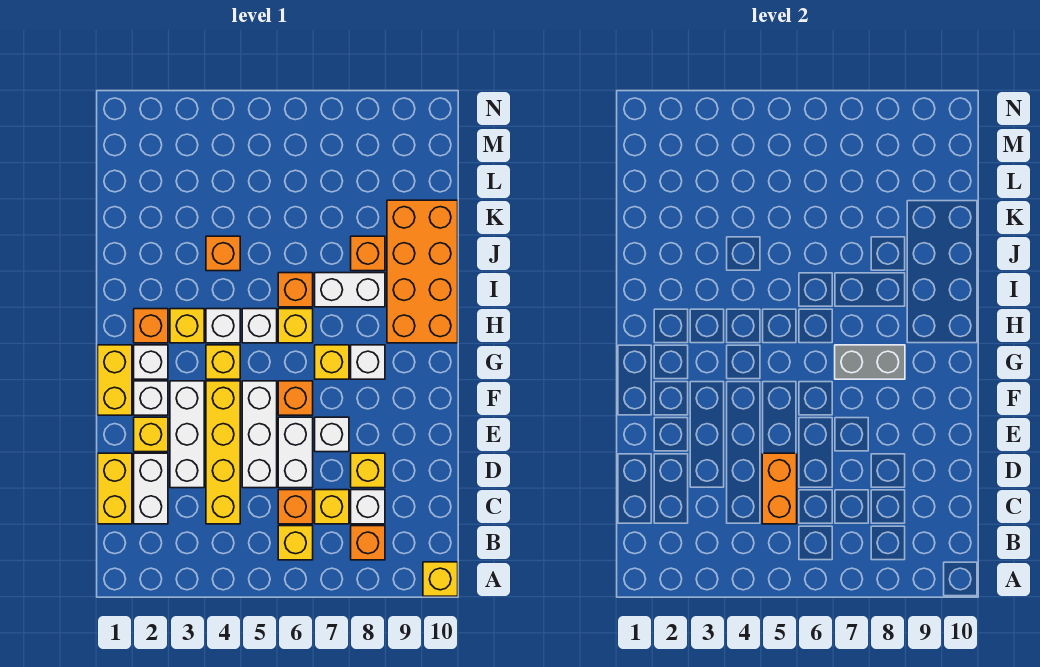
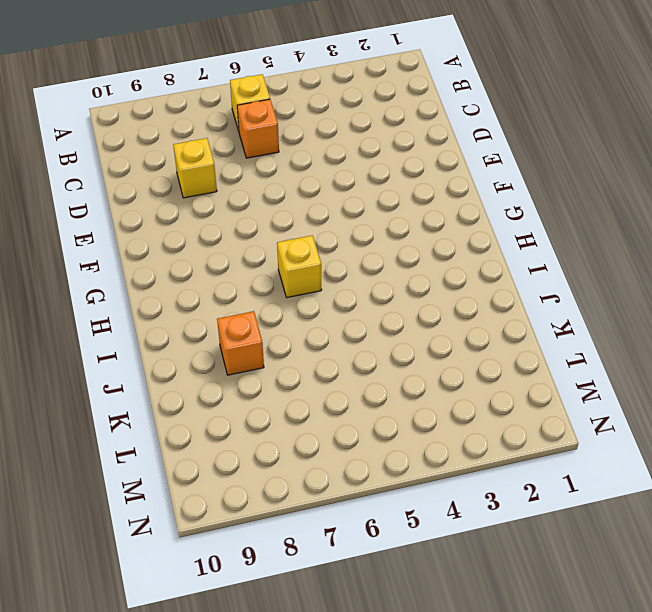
none -> yellow brick A10 level 1
none -> orange brick B8 level 1
none -> yellow brick C1:D1 level 1
none -> white brick C2:D2 level 1

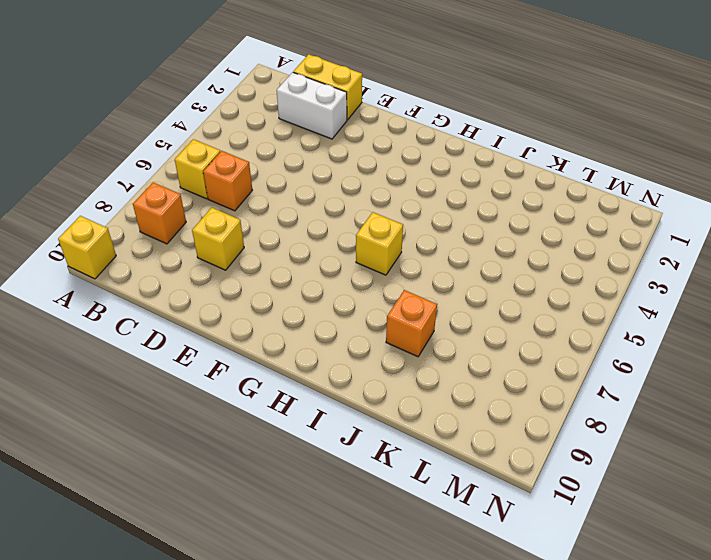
none -> yellow brick C4:F4 level 1
none -> yellow brick C7 level 1
none -> white brick C8 level 1
none -> white brick D3:F3 level 1

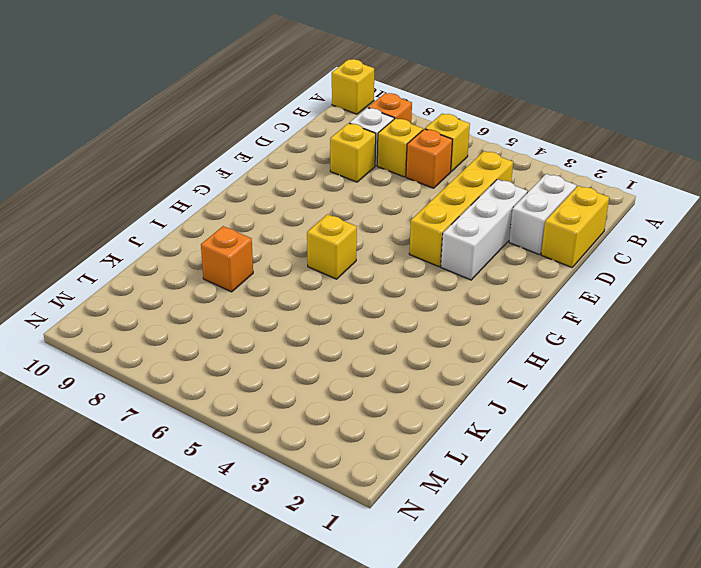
none -> white brick D5:F5 level 1
none -> white brick D6:E6 level 1
none -> yellow brick E2 level 1
none -> white brick E7 level 1

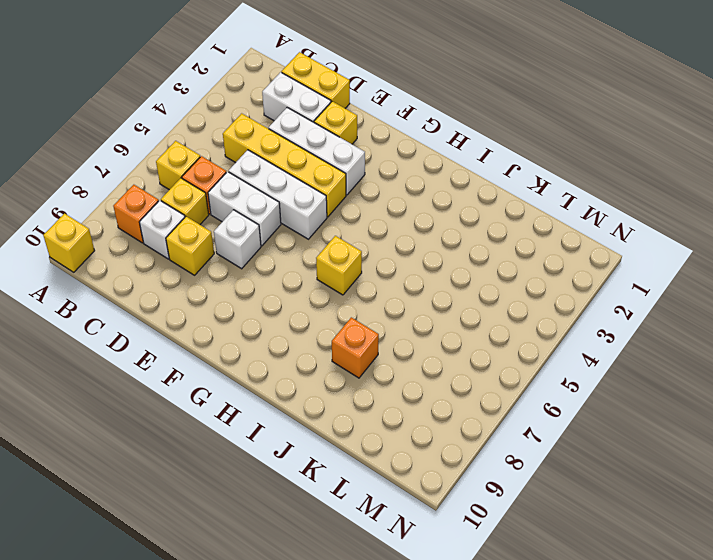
none -> yellow brick F1:G1 level 1
none -> white brick F2 level 1
none -> orange brick F6 level 1
none -> white brick G2 level 1

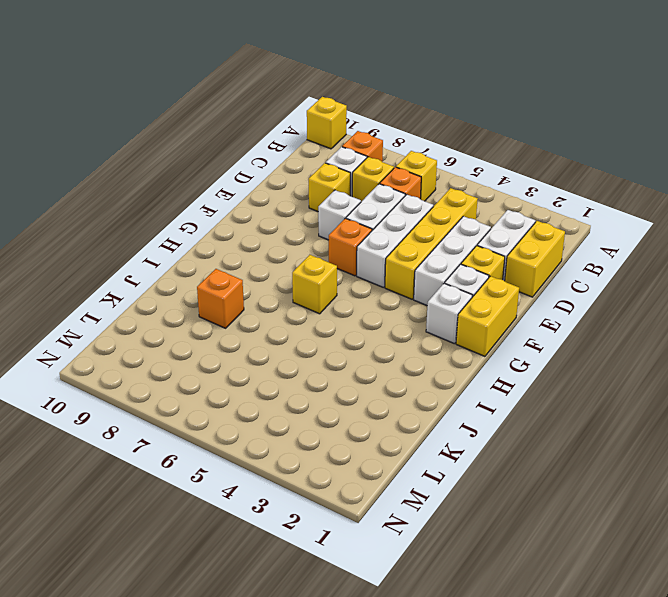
none -> yellow brick G4 level 1
none -> yellow brick G7 level 1
none -> white brick G8 level 1
none -> orange brick H2 level 1

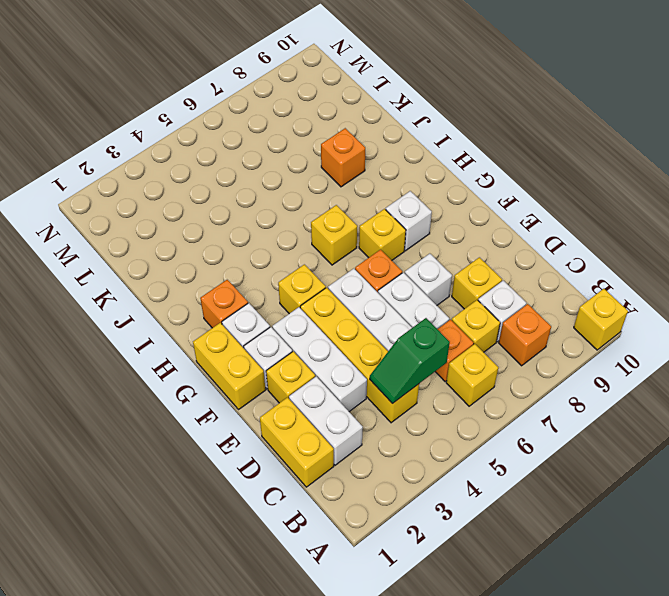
green slope C4:C5 level 2 top 5 -> orange brick C5:D5 level 2
none -> yellow brick H3 level 1
none -> white brick H4 level 1
none -> white brick H5 level 1
none -> orange brick H9:K10 level 1

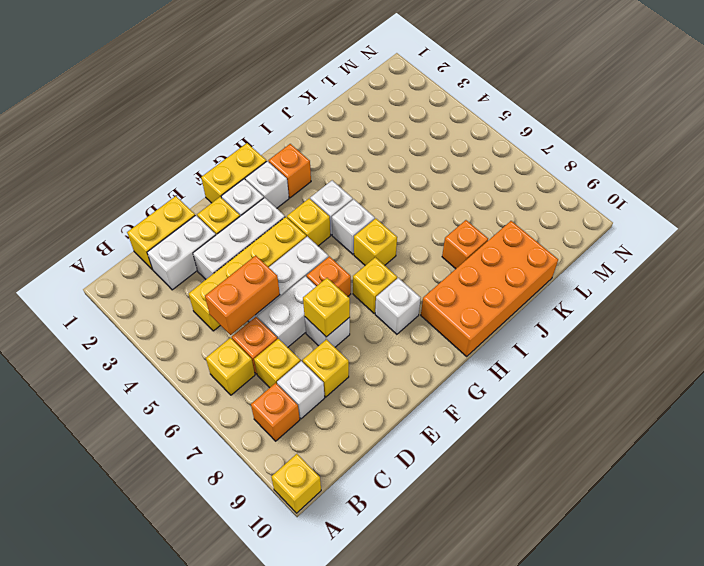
yellow brick E7 level 2 -> yellow brick H3 level 1
none -> orange brick I6 level 1
none -> white brick I7:I8 level 1
none -> orange brick J4 level 1
none -> grey brick G7:G8 level 2

